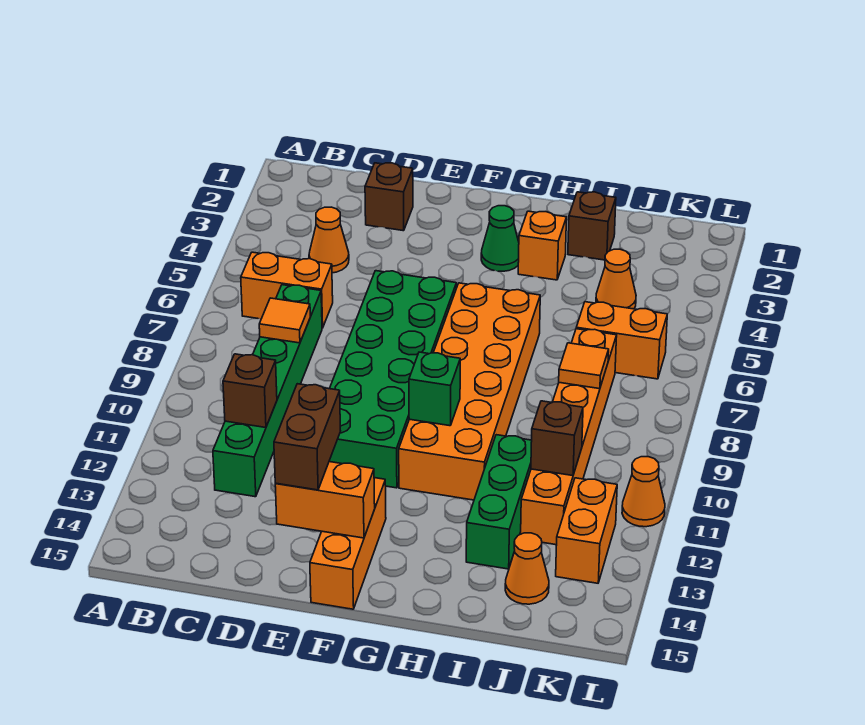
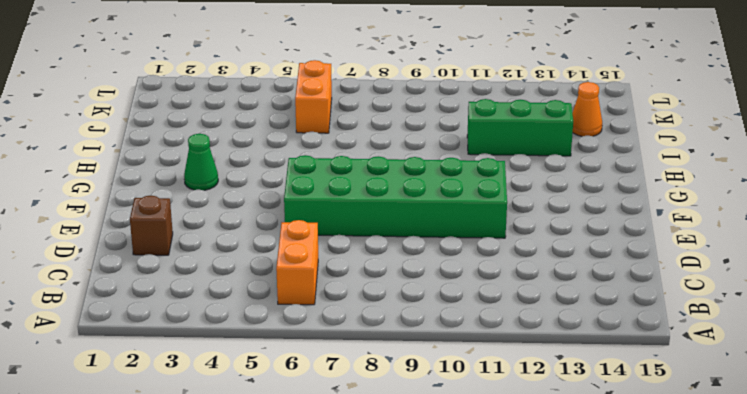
none -> orange cone C4 level 1
none -> green brick C7:C12 level 1
none -> orange brick F13:F15 level 1

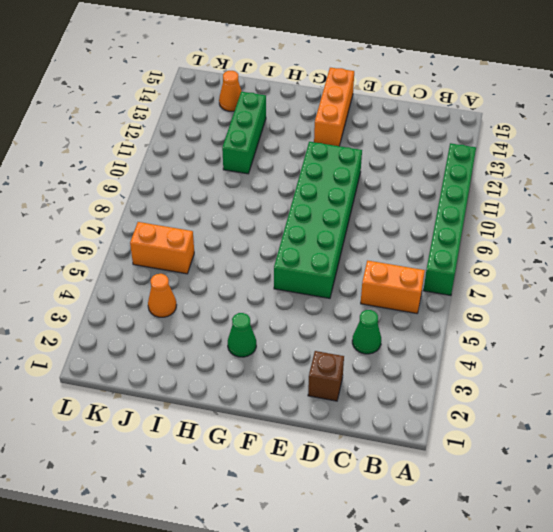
green brick A7:A12 level 1 -> green brick C7:C12 level 1
green cone C4 level 1 -> orange cone C4 level 1
none -> orange brick G6:H11 level 1
none -> orange brick H3 level 1
none -> brown brick I2 level 1

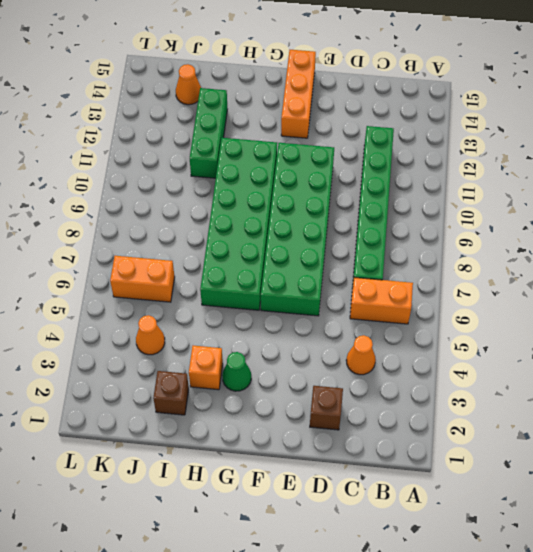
green brick G6:H11 level 1 -> orange brick G6:H11 level 1
none -> orange brick J7:J12 level 1
none -> orange brick K12:K13 level 1
none -> orange cone L11 level 1

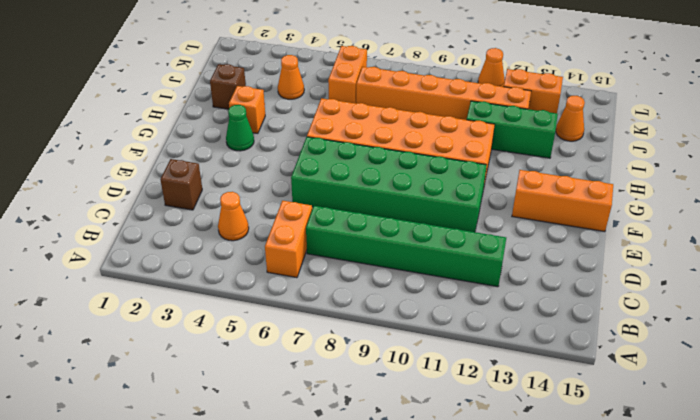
none -> orange tile C8 level 2
none -> brown brick C11 level 2
none -> orange brick E14:F14 level 2

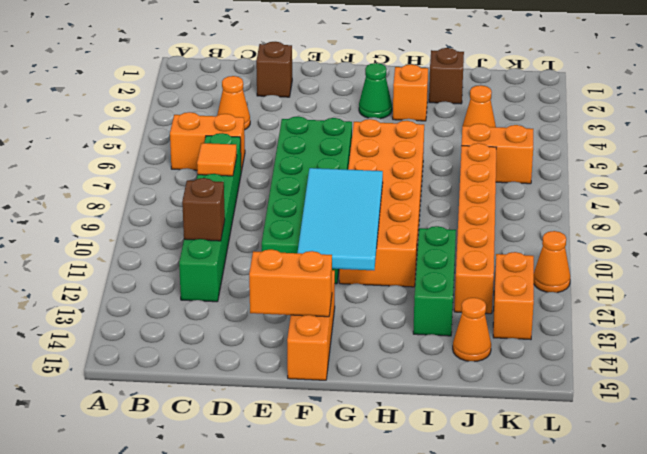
cyan tile F9:G12 level 2 -> green brick G10 level 2
none -> orange tile J8 level 2
none -> brown brick J11 level 2
none -> brown brick E13:E14 level 3

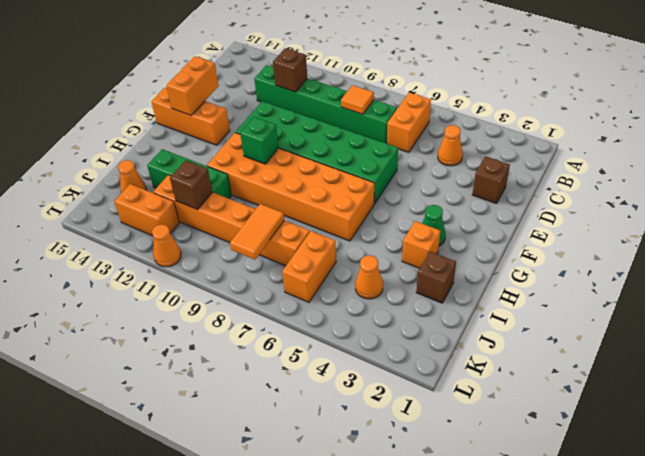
orange tile J8:K8 level 2 -> orange tile J8 level 2
none -> brown brick E13:E14 level 3

